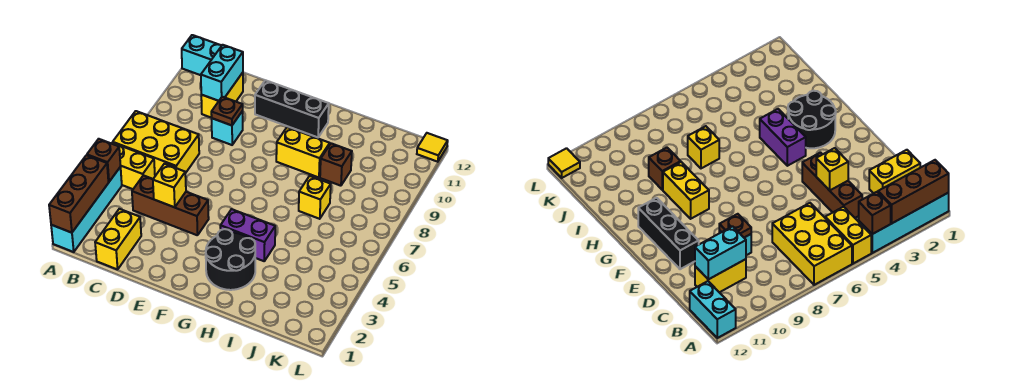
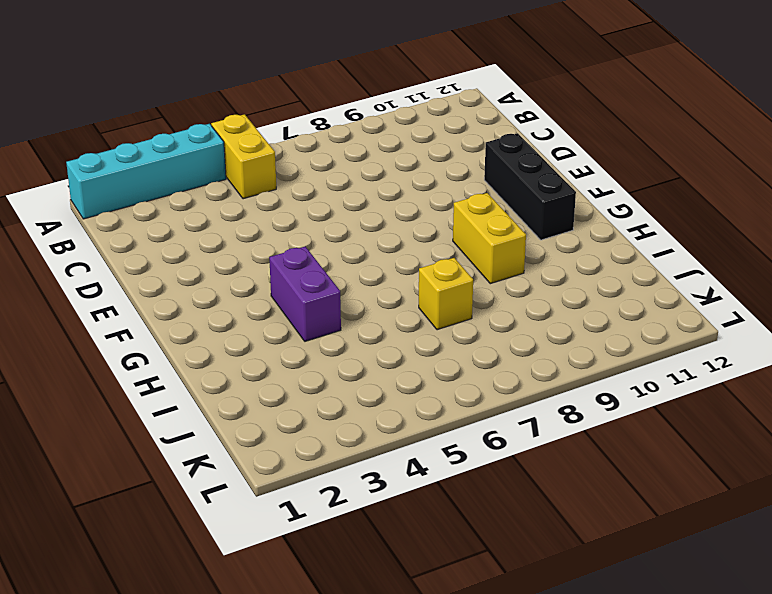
none -> yellow brick A6:C7 level 1
none -> cyan brick A12:B12 level 1
none -> yellow brick C1:C2 level 1

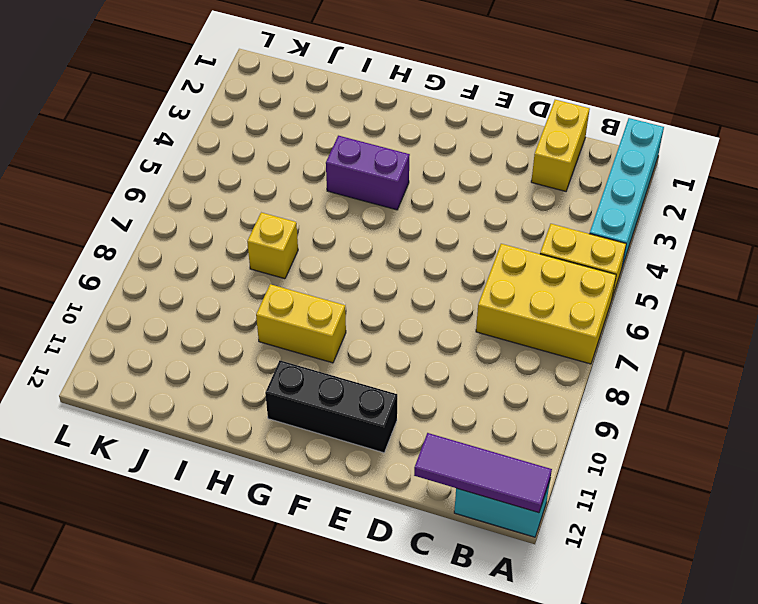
purple tile A12:C12 level 2 -> none
none -> brown brick C4:E4 level 1
none -> yellow brick C10:C11 level 1
none -> cyan brick D9 level 1

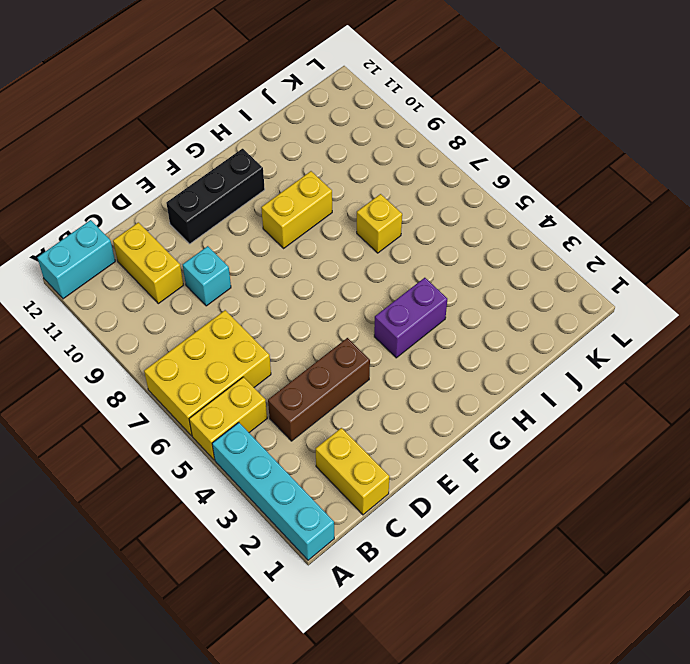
none -> black round brick G2:H3 level 1
none -> brown brick I9 level 1
none -> yellow tile L12 level 1

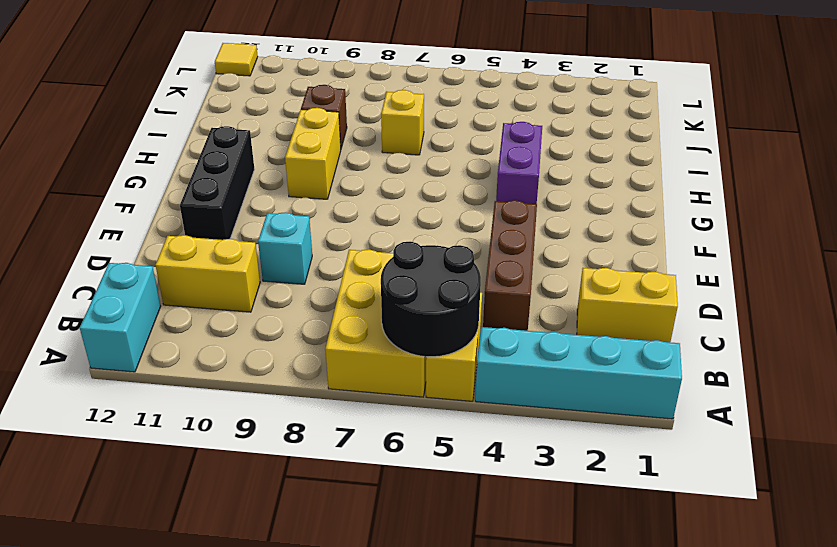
black round brick A5:B6 level 2 -> black round brick G2:H3 level 1
none -> brown brick A1:A3 level 2
none -> brown brick A4 level 2
none -> cyan brick C10:C11 level 2

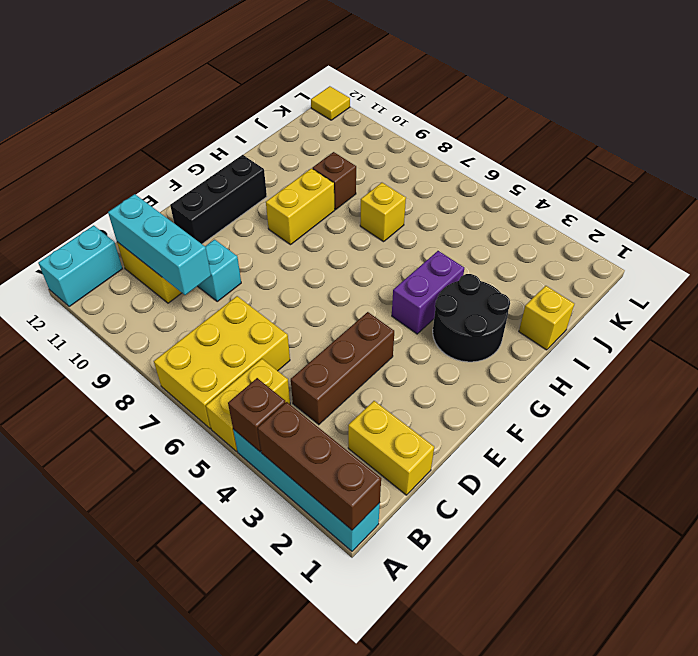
cyan brick C9:C11 level 2 -> cyan brick C10:C11 level 2
yellow brick I1 level 1 -> yellow brick D4 level 2
none -> brown plate D9 level 2

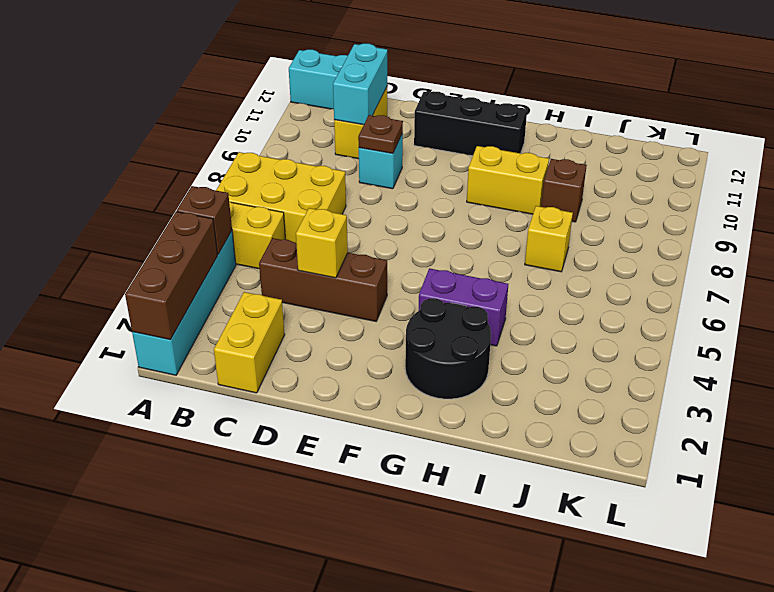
none -> yellow tile L12 level 1

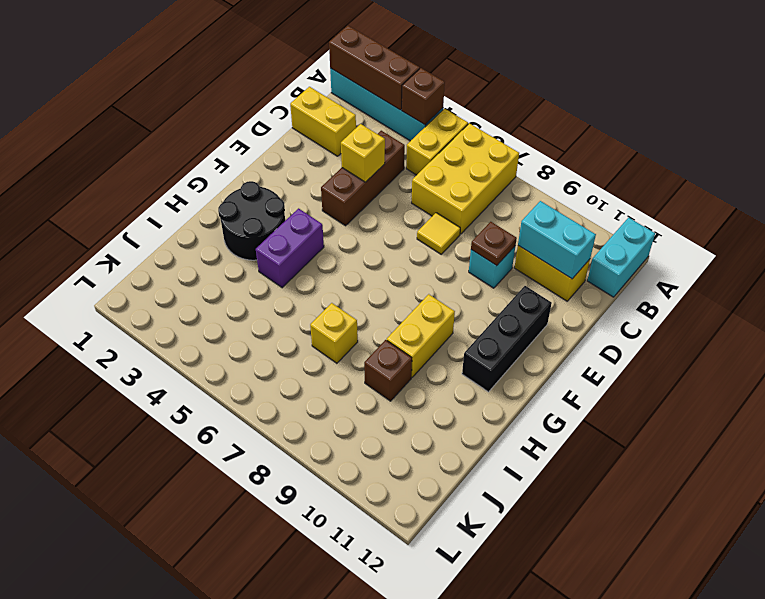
yellow tile D7 level 1 -> yellow tile L12 level 1

